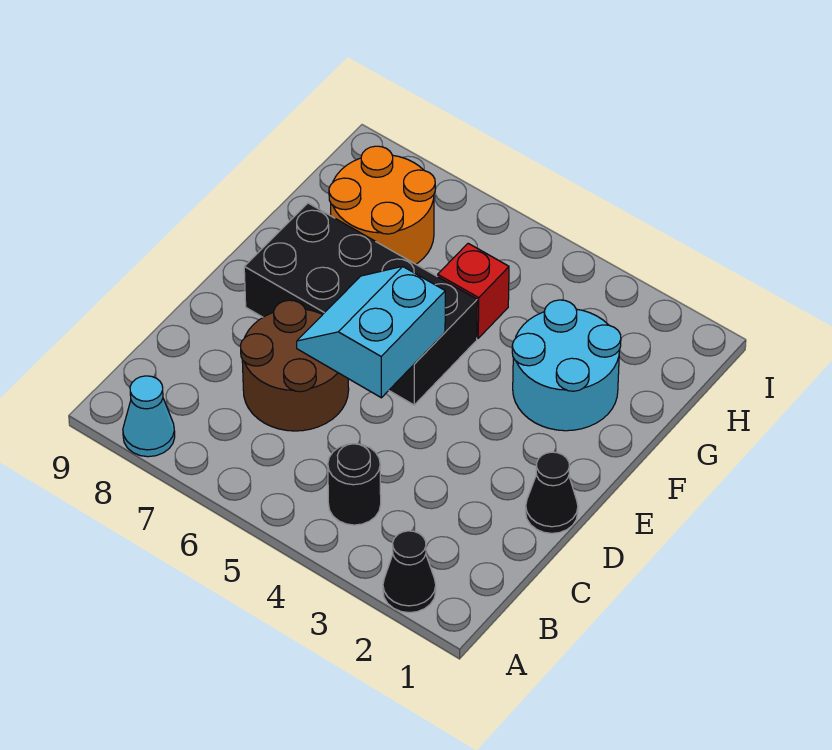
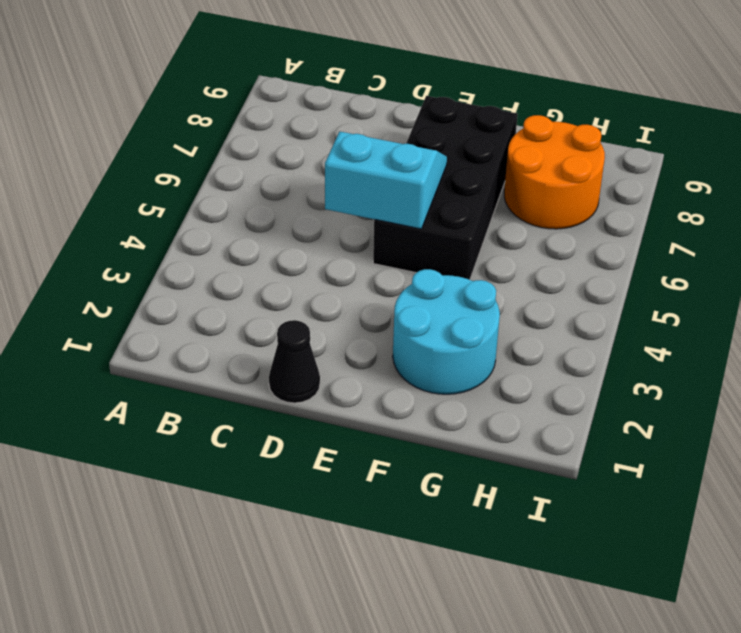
none -> black cone A2 level 1
none -> cyan cone A8 level 1

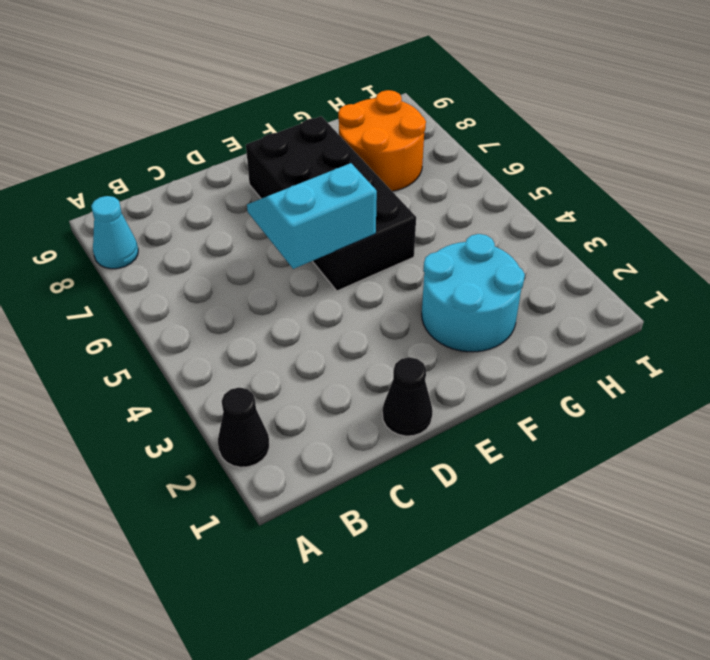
none -> black round brick B4 level 1
none -> brown round brick C6:D7 level 1

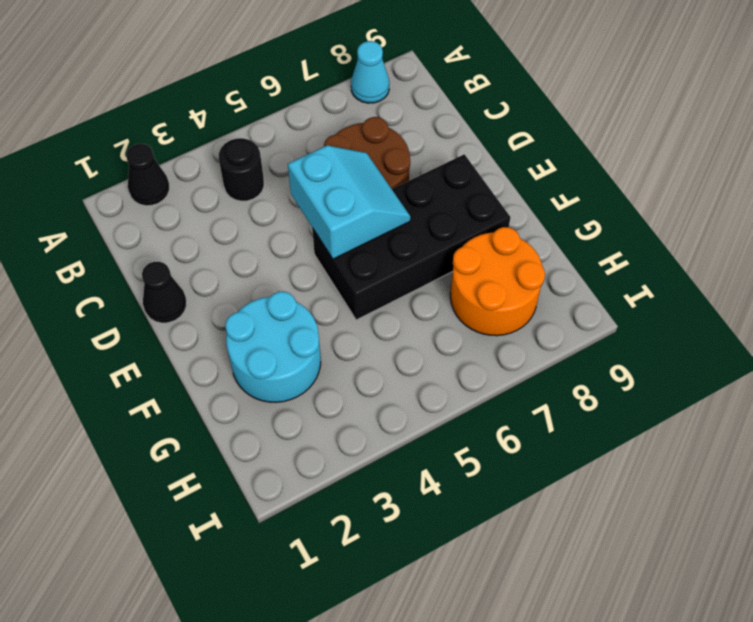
none -> red brick G5 level 1

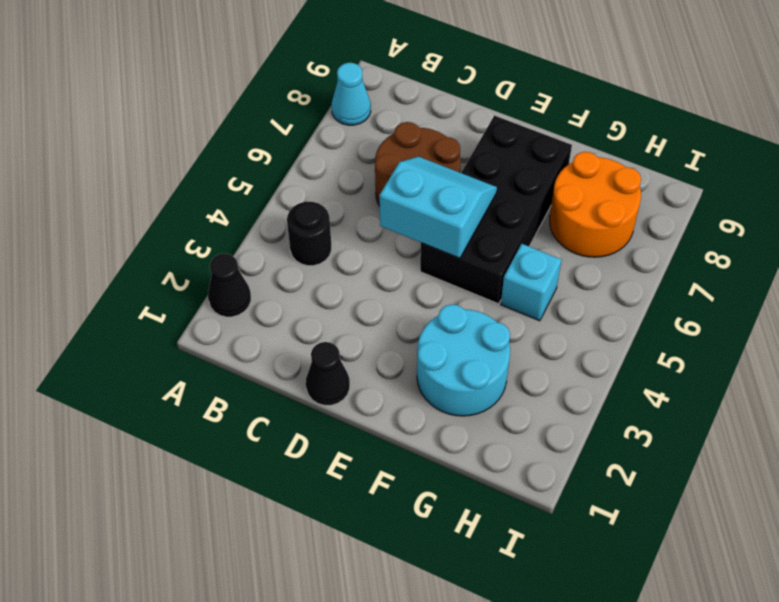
cyan brick G5 level 1 -> red brick G5 level 1

